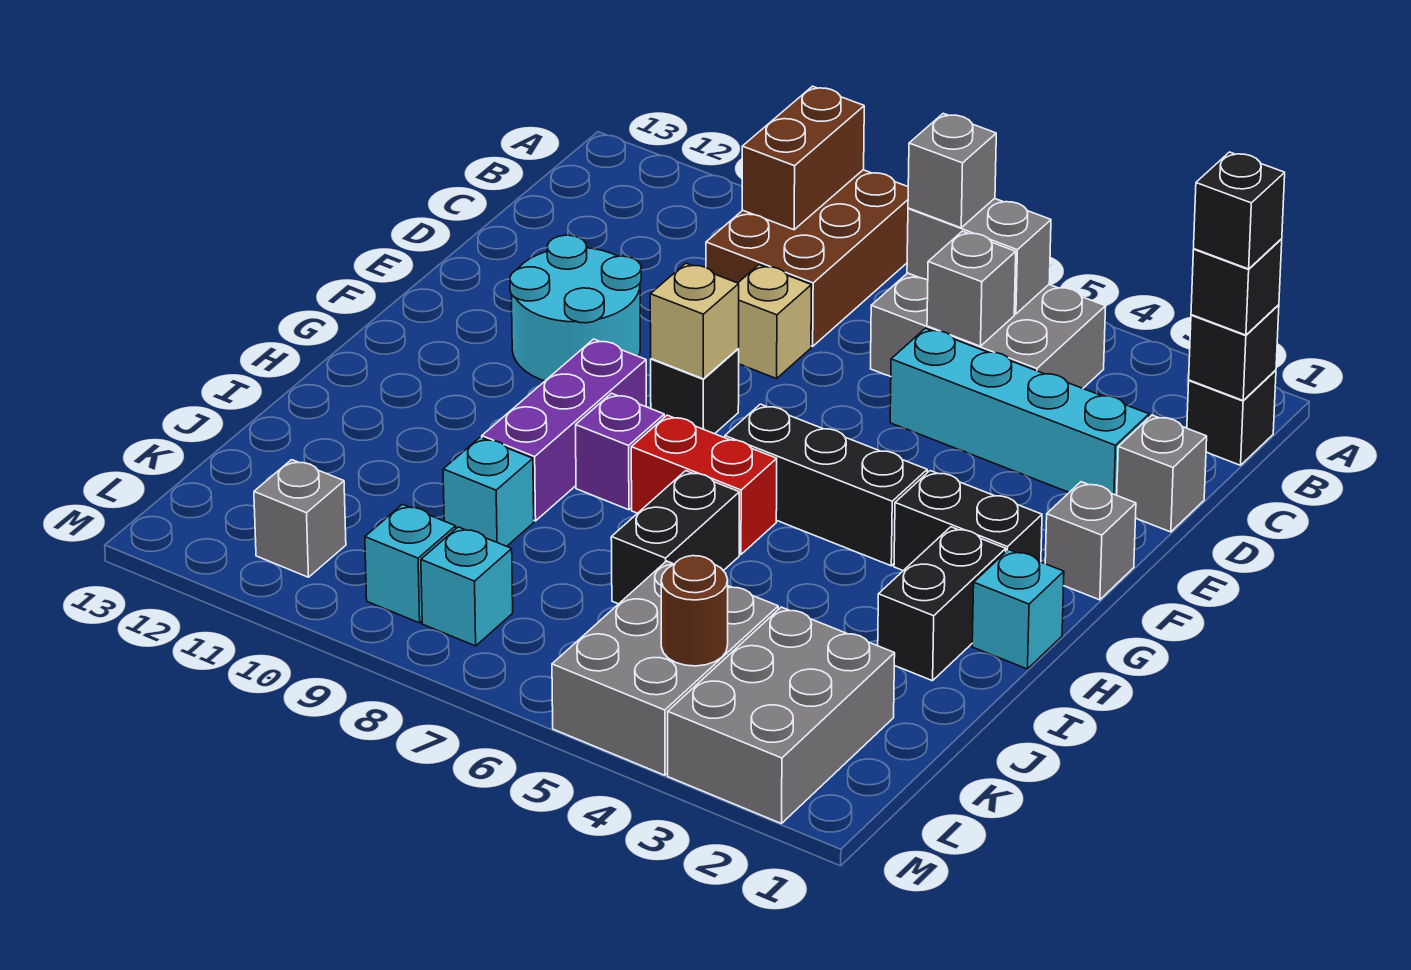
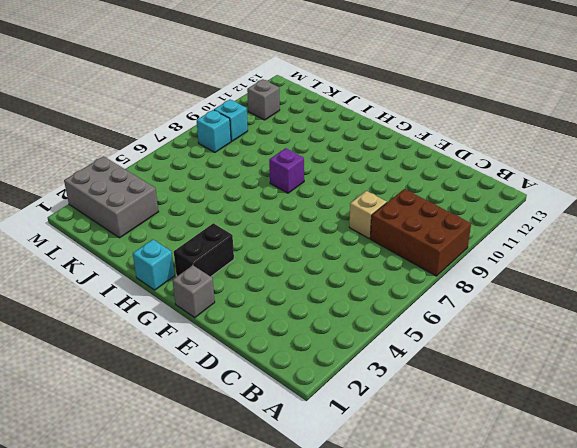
none -> black brick B1 level 1
none -> grey brick B4:C6 level 1
none -> grey brick D1 level 1
none -> cyan brick D2:D5 level 1

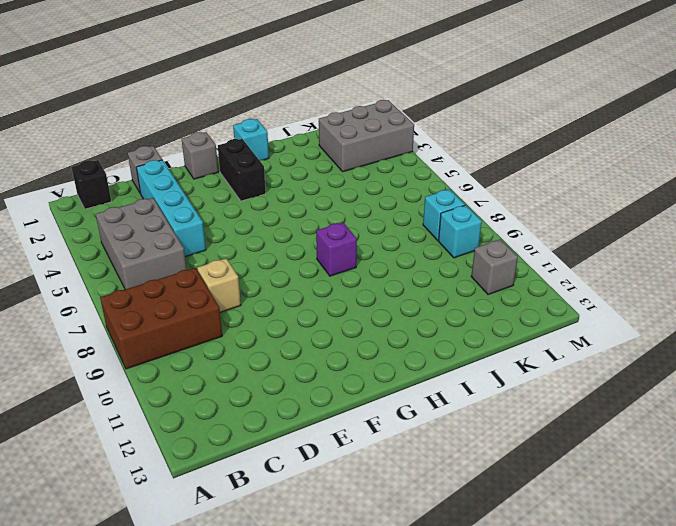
none -> cyan round brick E10:F11 level 1
none -> black brick F8 level 1
none -> black brick G4:G6 level 1
none -> purple brick G9:I9 level 1

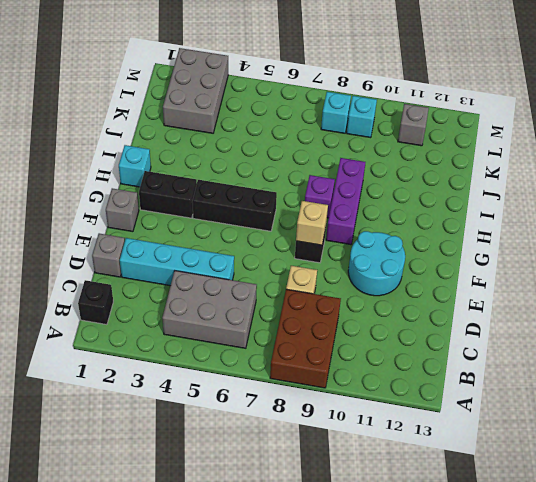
none -> black brick H2:I2 level 1
none -> red brick H6:H7 level 1
none -> black brick I6:J6 level 1
none -> cyan brick J9 level 1

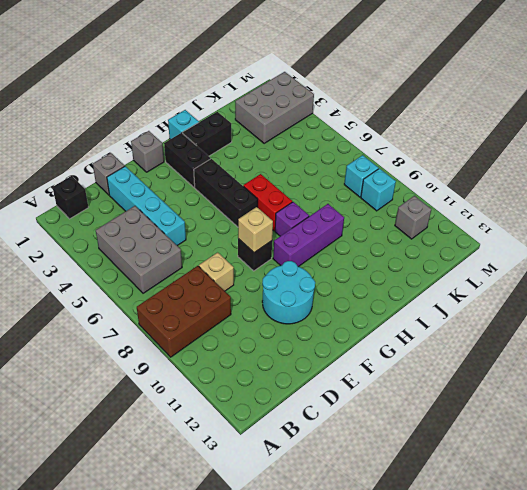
none -> black brick I6:J6 level 1
none -> cyan brick J9 level 1
none -> grey brick K4:M5 level 1
none -> brown brick A9:B9 level 2

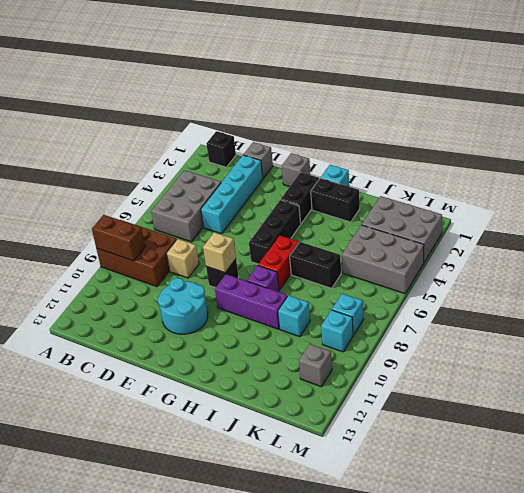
none -> black brick B1 level 2
none -> grey brick B5:B6 level 2
none -> grey brick C5 level 2
none -> brown round brick L4 level 2

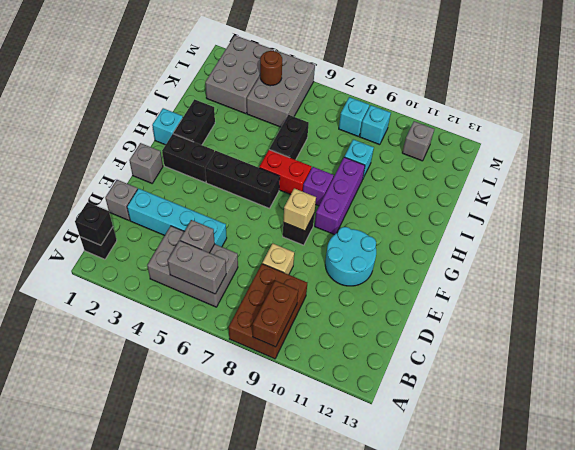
none -> black brick B1 level 3
none -> grey brick B6 level 3
none -> black brick B1 level 4

